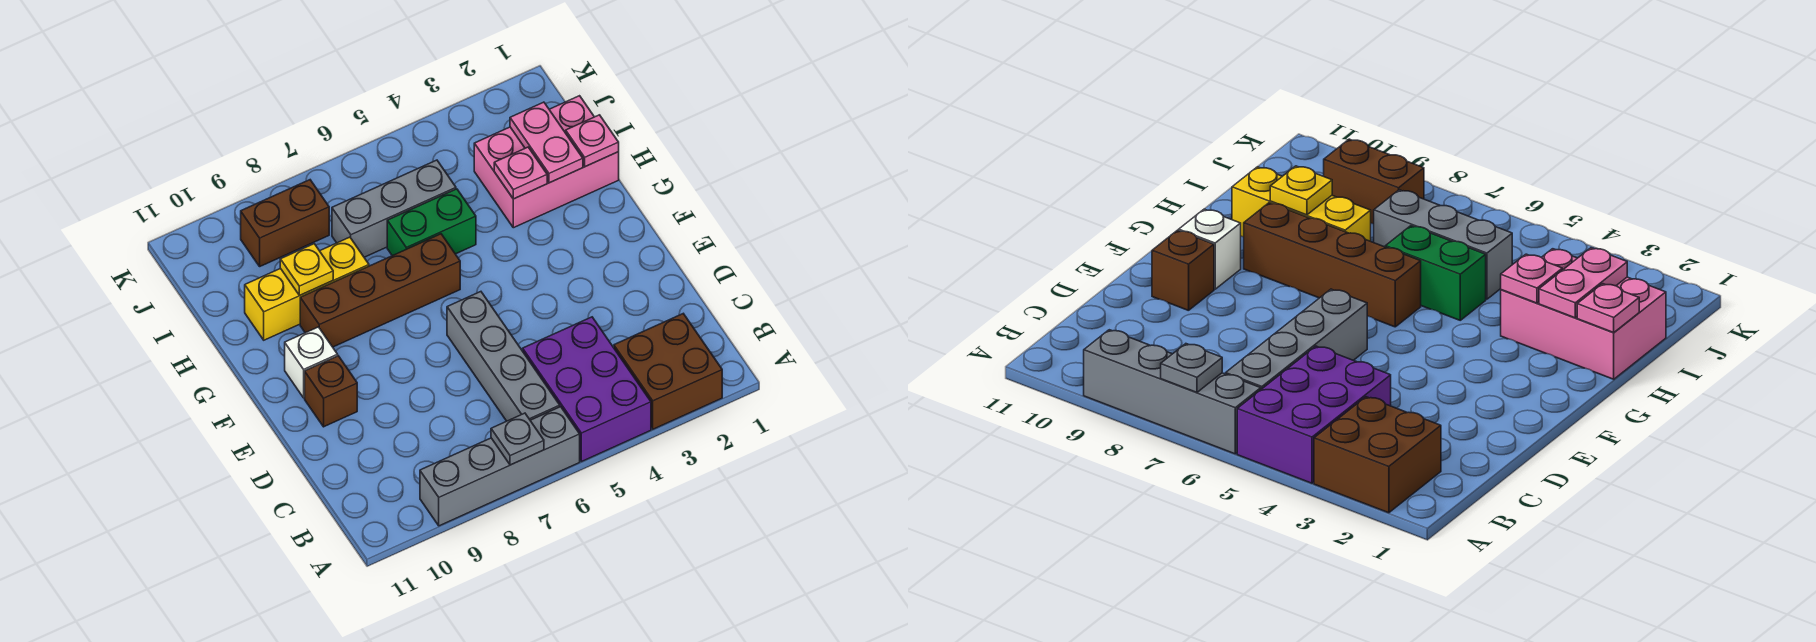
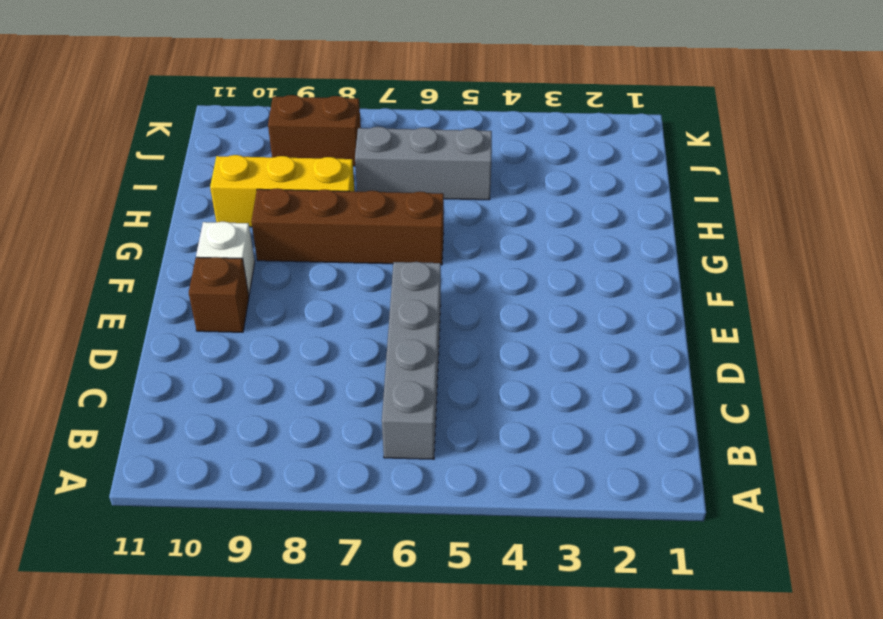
none -> brown brick A2:B3 level 1
none -> purple brick A4:C5 level 1
none -> grey brick A6:A9 level 1

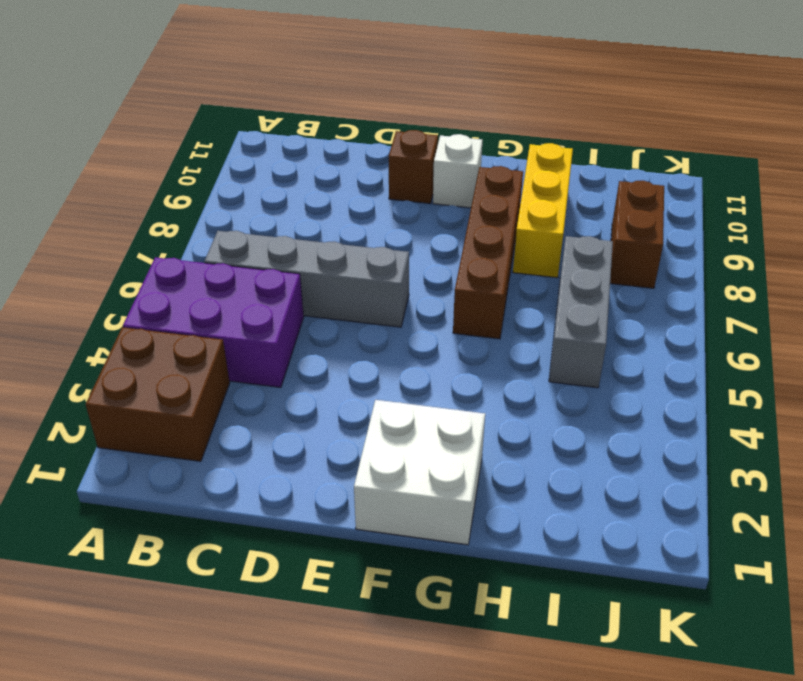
white brick F1:G2 level 1 -> none
none -> grey brick A6:A9 level 1
none -> pink brick H1:I3 level 1
none -> green brick H5:H6 level 1

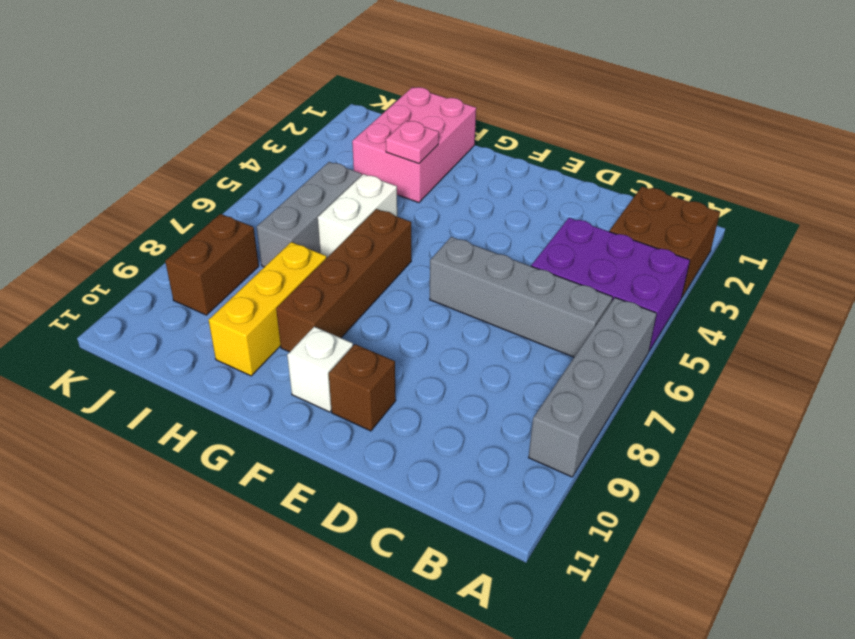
white brick H5:H6 level 1 -> green brick H5:H6 level 1
none -> grey plate A7 level 2
none -> pink plate H1 level 2
none -> pink plate H2:I2 level 2

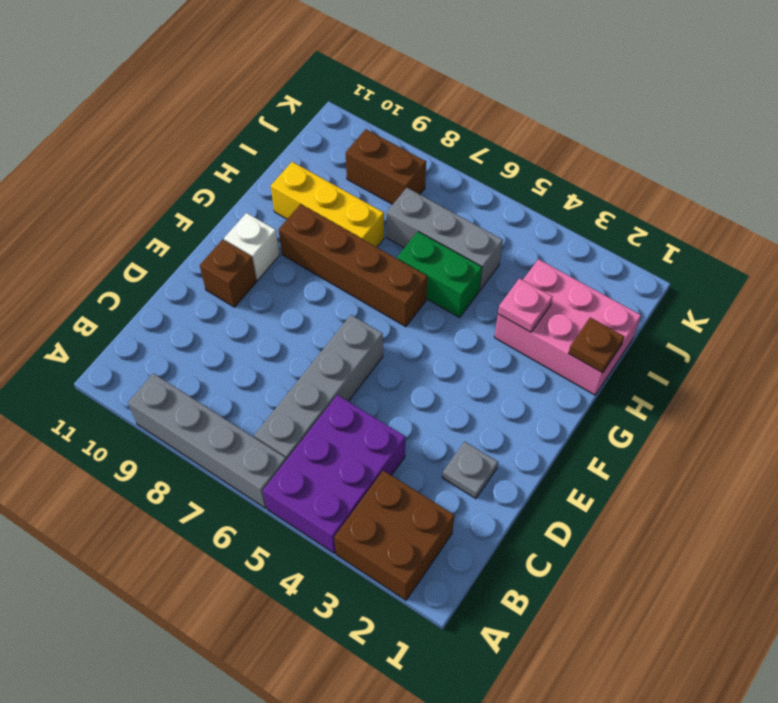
grey plate D2 level 1 -> grey plate A7 level 2
brown plate H1 level 2 -> pink plate H1 level 2
none -> pink plate H2:I2 level 2
none -> yellow plate H9 level 2

